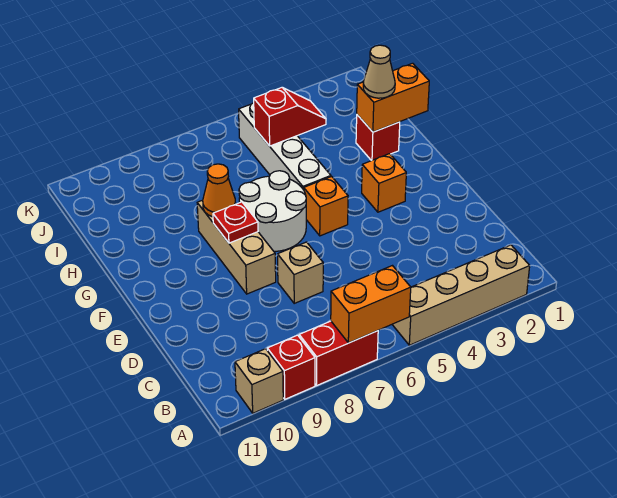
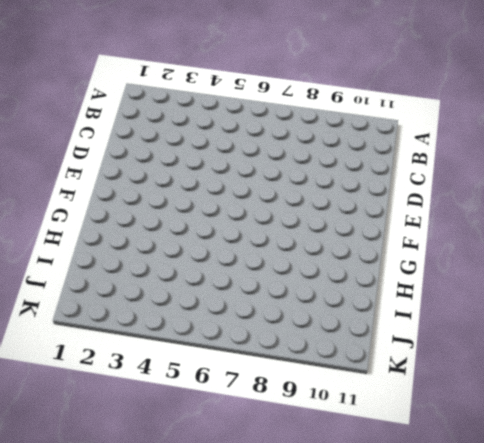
none -> tan brick A2:A5 level 1
none -> red brick A7:A8 level 1
none -> red brick A9 level 1

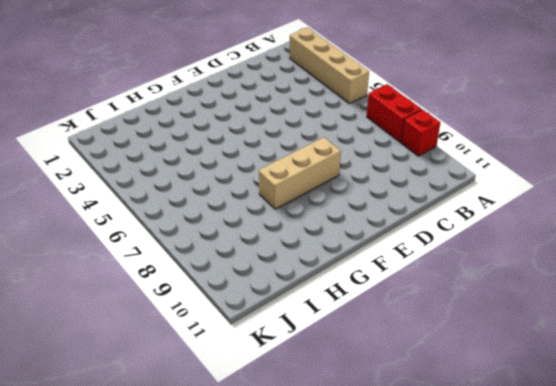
none -> tan brick A10 level 1
none -> tan brick D7 level 1
none -> orange brick F3 level 1

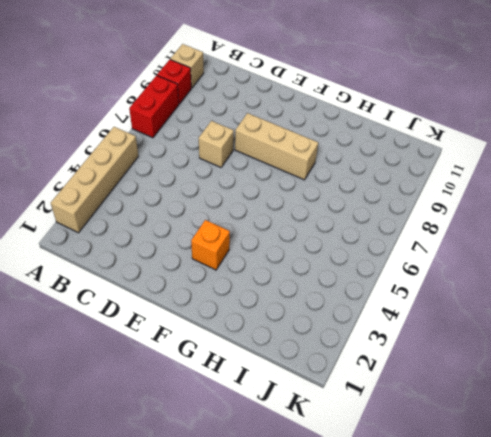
none -> orange brick F5 level 1
none -> white round brick F6:G7 level 1
none -> white brick G5:J5 level 1

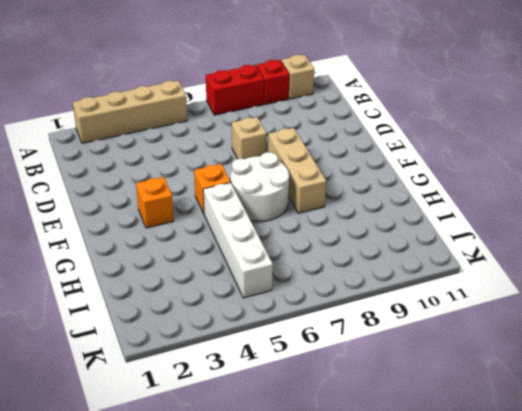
none -> red brick H2 level 1
none -> orange brick A6:A7 level 2
none -> red plate F8 level 2

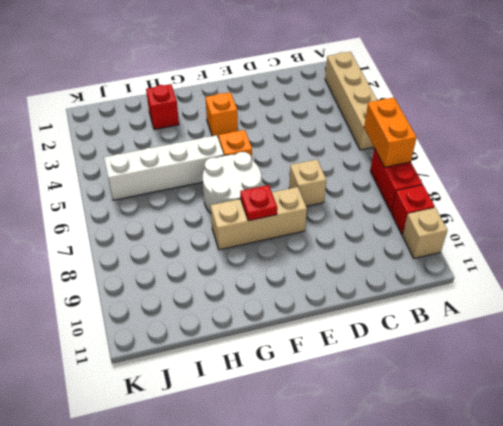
none -> orange cone G8 level 2
none -> orange brick H1:H2 level 2
none -> red slope I4:I5 level 2 top 5

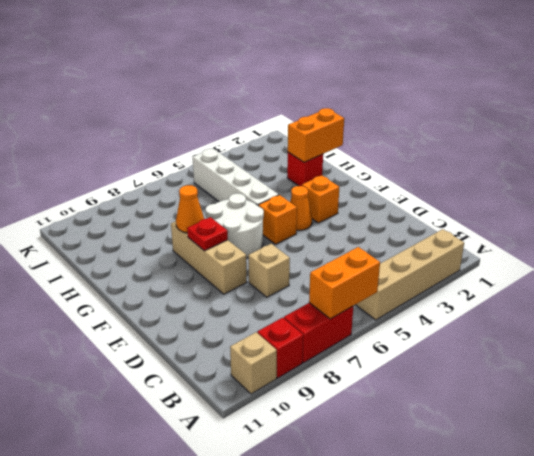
orange cone F4 level 1 -> none
none -> red slope I4:I5 level 2 top 5
none -> tan cone H2 level 3

